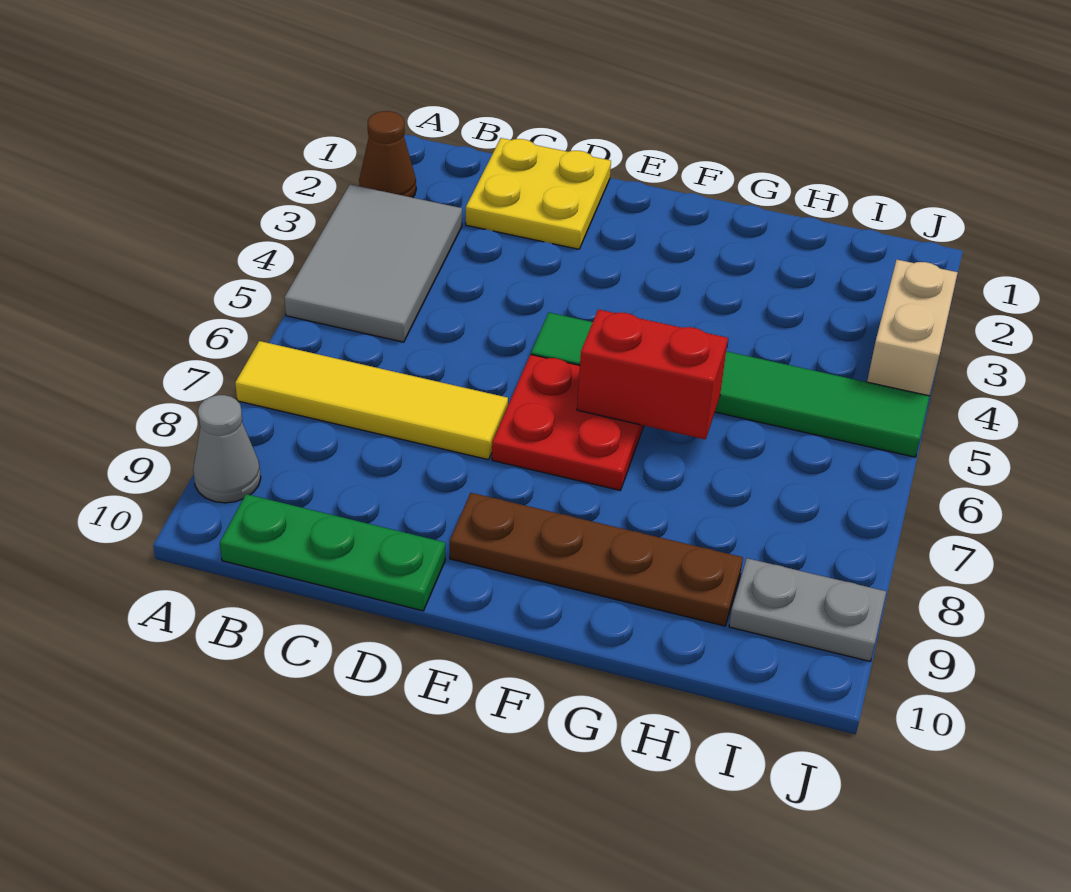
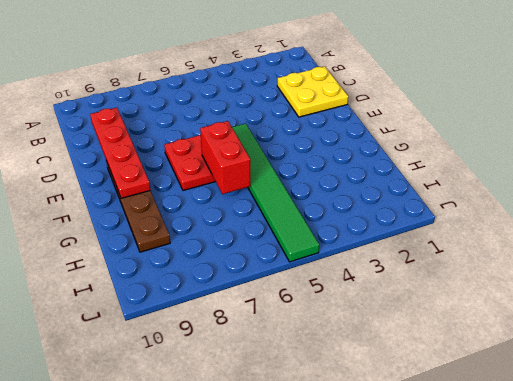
red plate C9:F9 level 2 -> none
none -> brown cone A2 level 1
none -> grey tile A3:B5 level 1
none -> yellow tile A7:D7 level 1

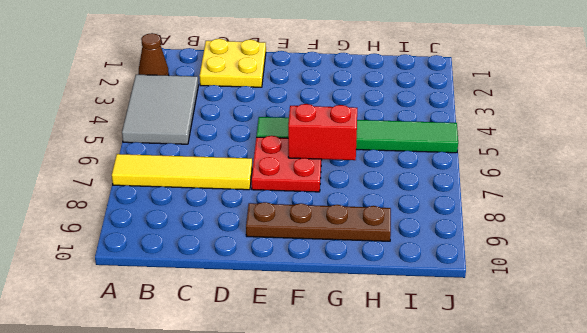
none -> grey cone A9 level 1
none -> green plate B10:D10 level 1
none -> grey plate I9:J9 level 1

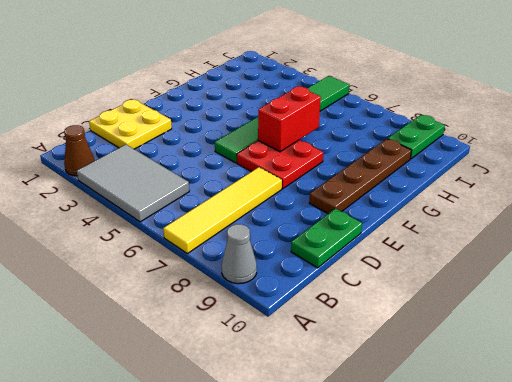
green plate C10:D10 level 1 -> green plate B10:D10 level 1
green plate I9:J9 level 1 -> grey plate I9:J9 level 1
none -> tan brick J3:J4 level 1

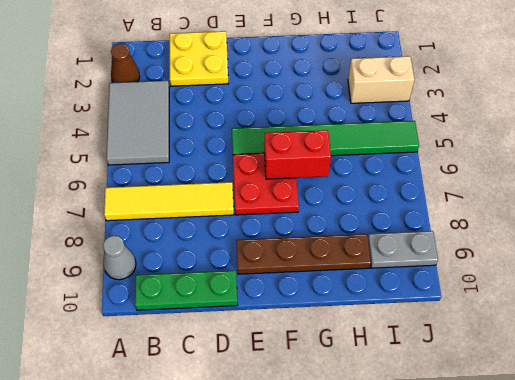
tan brick I3:J3 level 1 -> tan brick J3:J4 level 1

